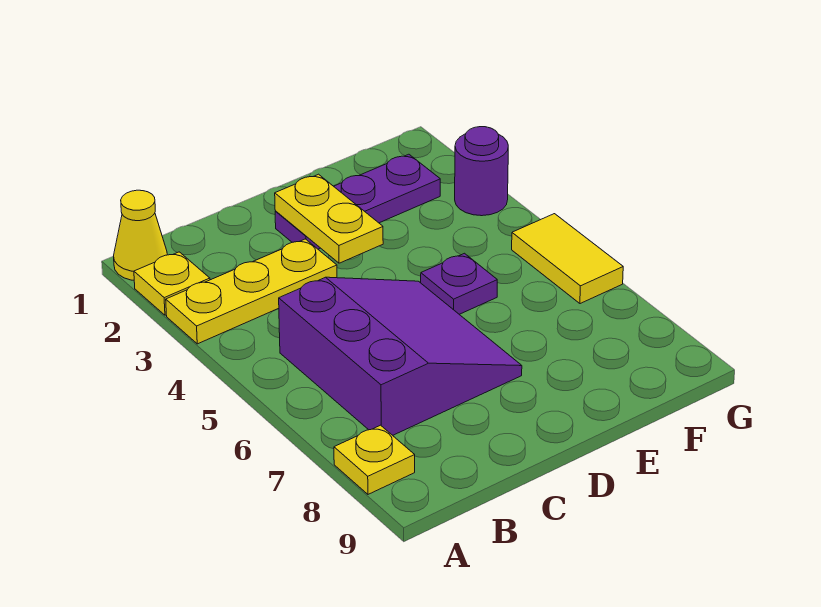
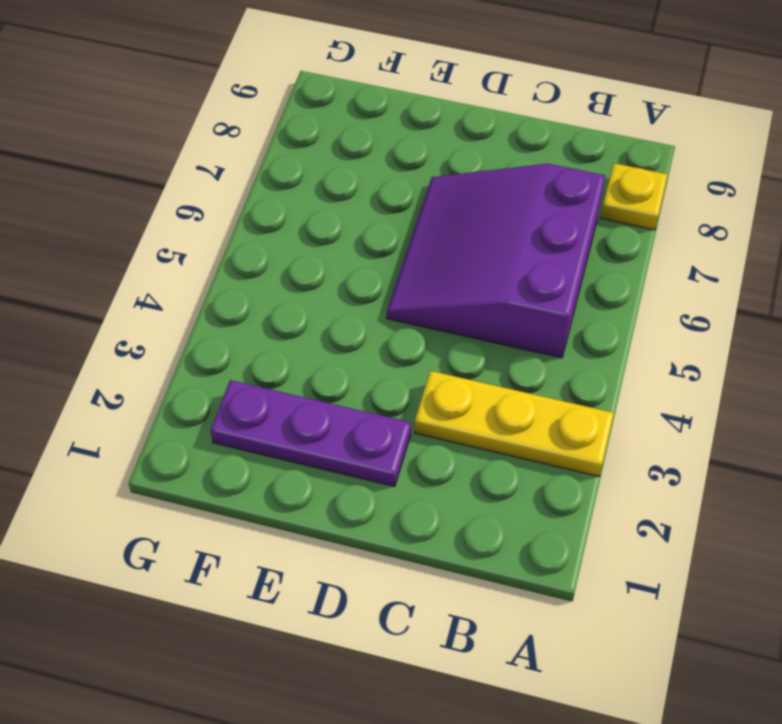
none -> yellow cone A1 level 1
none -> yellow plate A2 level 1

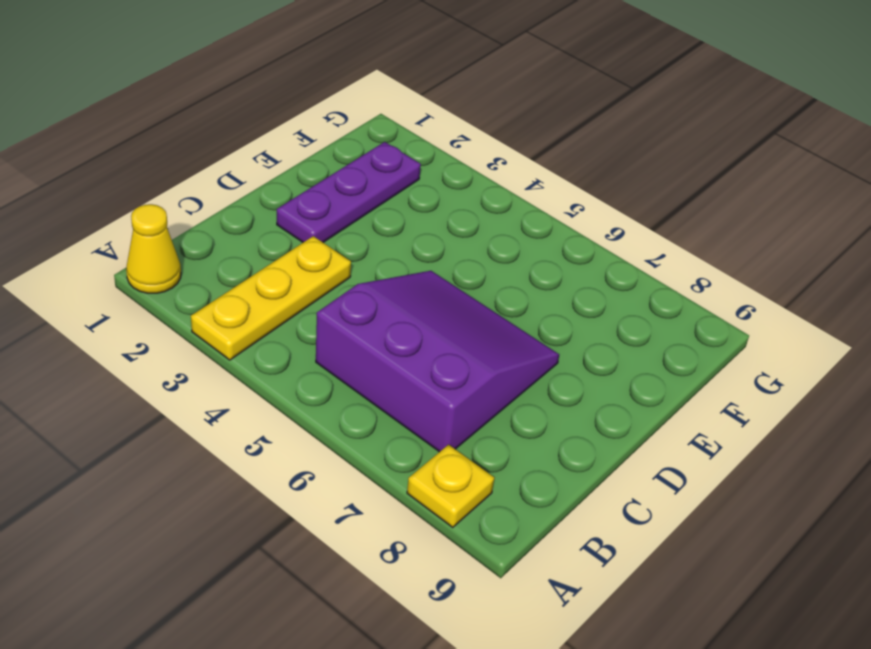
none -> yellow plate A2 level 1
none -> purple plate E5 level 1

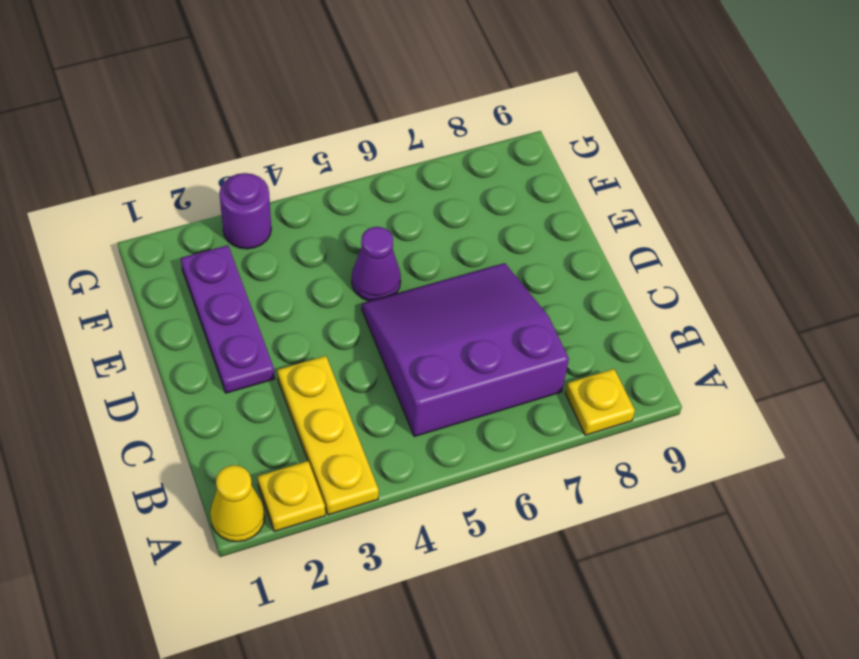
purple cone E5 level 1 -> purple plate E5 level 1
none -> yellow tile G5:G6 level 1
none -> yellow plate D2:D3 level 2

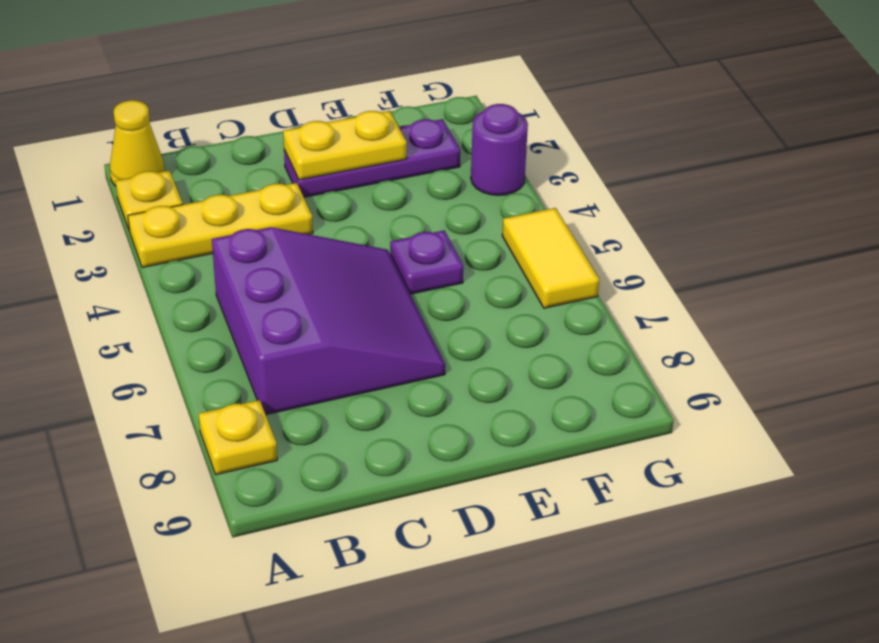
yellow plate D2:E2 level 2 -> yellow plate D2:D3 level 2

